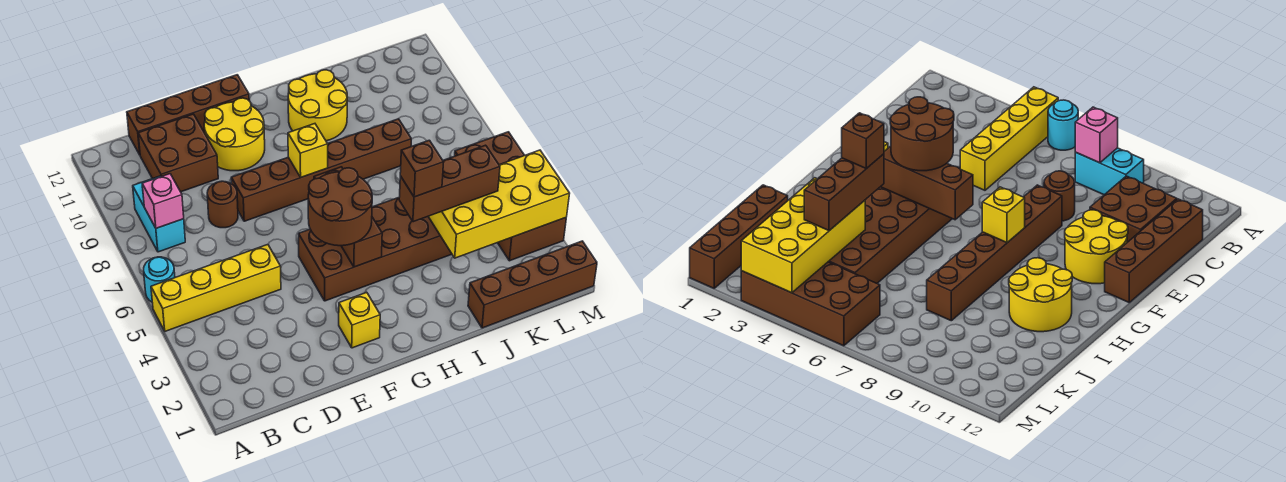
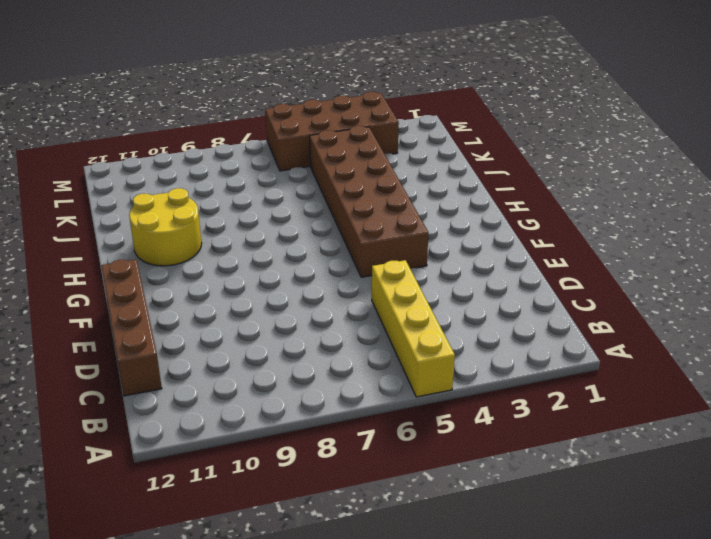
none -> cyan round brick A6 level 1
none -> cyan brick B8:B9 level 1
none -> brown brick C10:D11 level 1

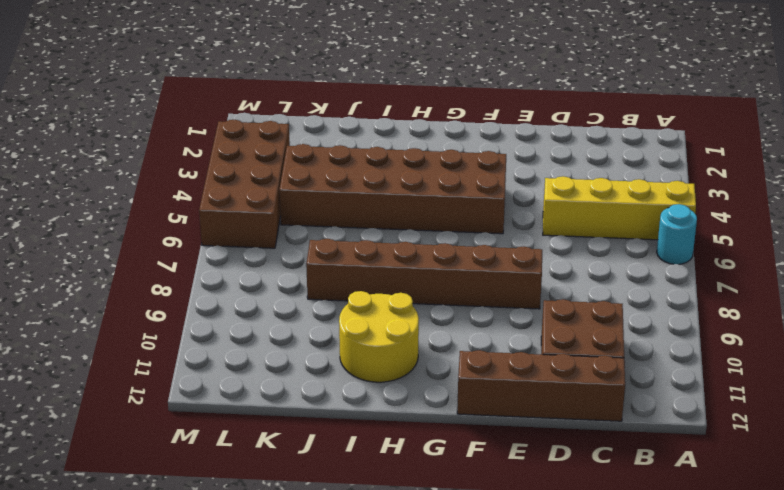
none -> cyan brick B8:B9 level 1
none -> brown round brick D8 level 1
none -> yellow round brick E10:F11 level 1

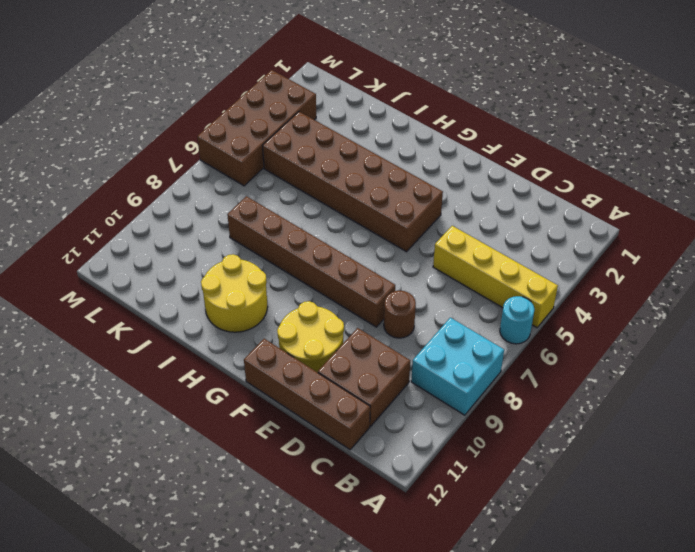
cyan brick A8:B9 level 1 -> cyan brick B8:B9 level 1
none -> yellow brick F2 level 1
none -> brown brick J1:M1 level 1
none -> pink brick B8 level 2

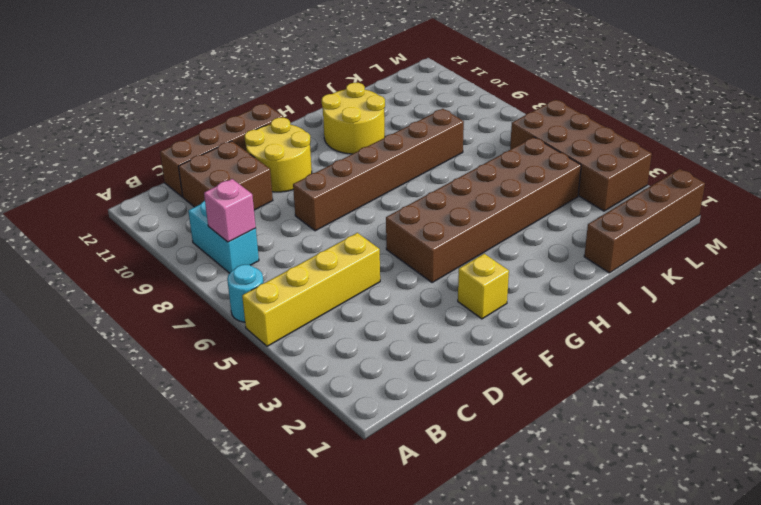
none -> brown round brick D8 level 1
none -> brown brick G4:G6 level 2
none -> yellow brick G8 level 2

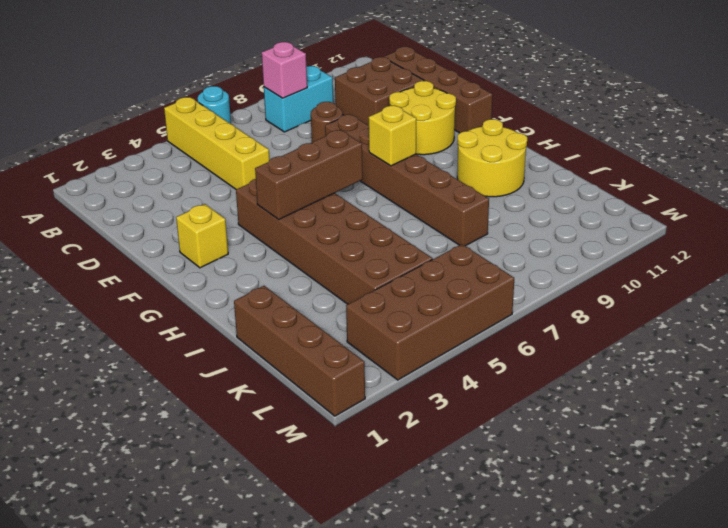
none -> yellow brick J3:M4 level 2
none -> brown round brick F4:G5 level 3
none -> brown brick I4:K4 level 3

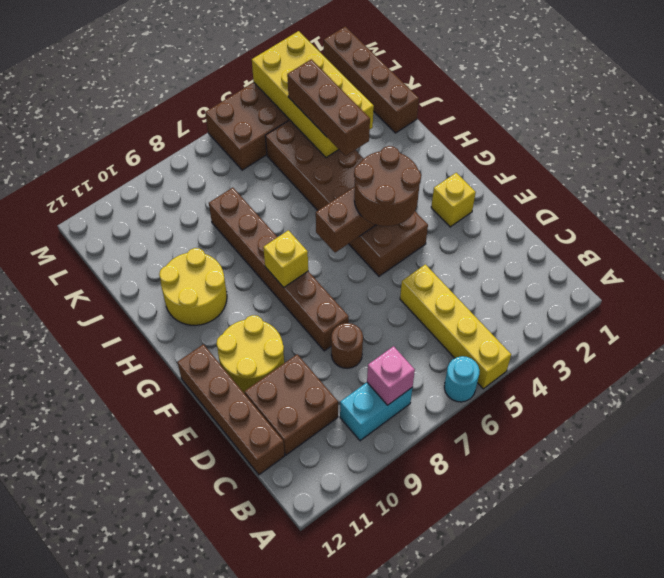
none -> brown brick I4 level 4

